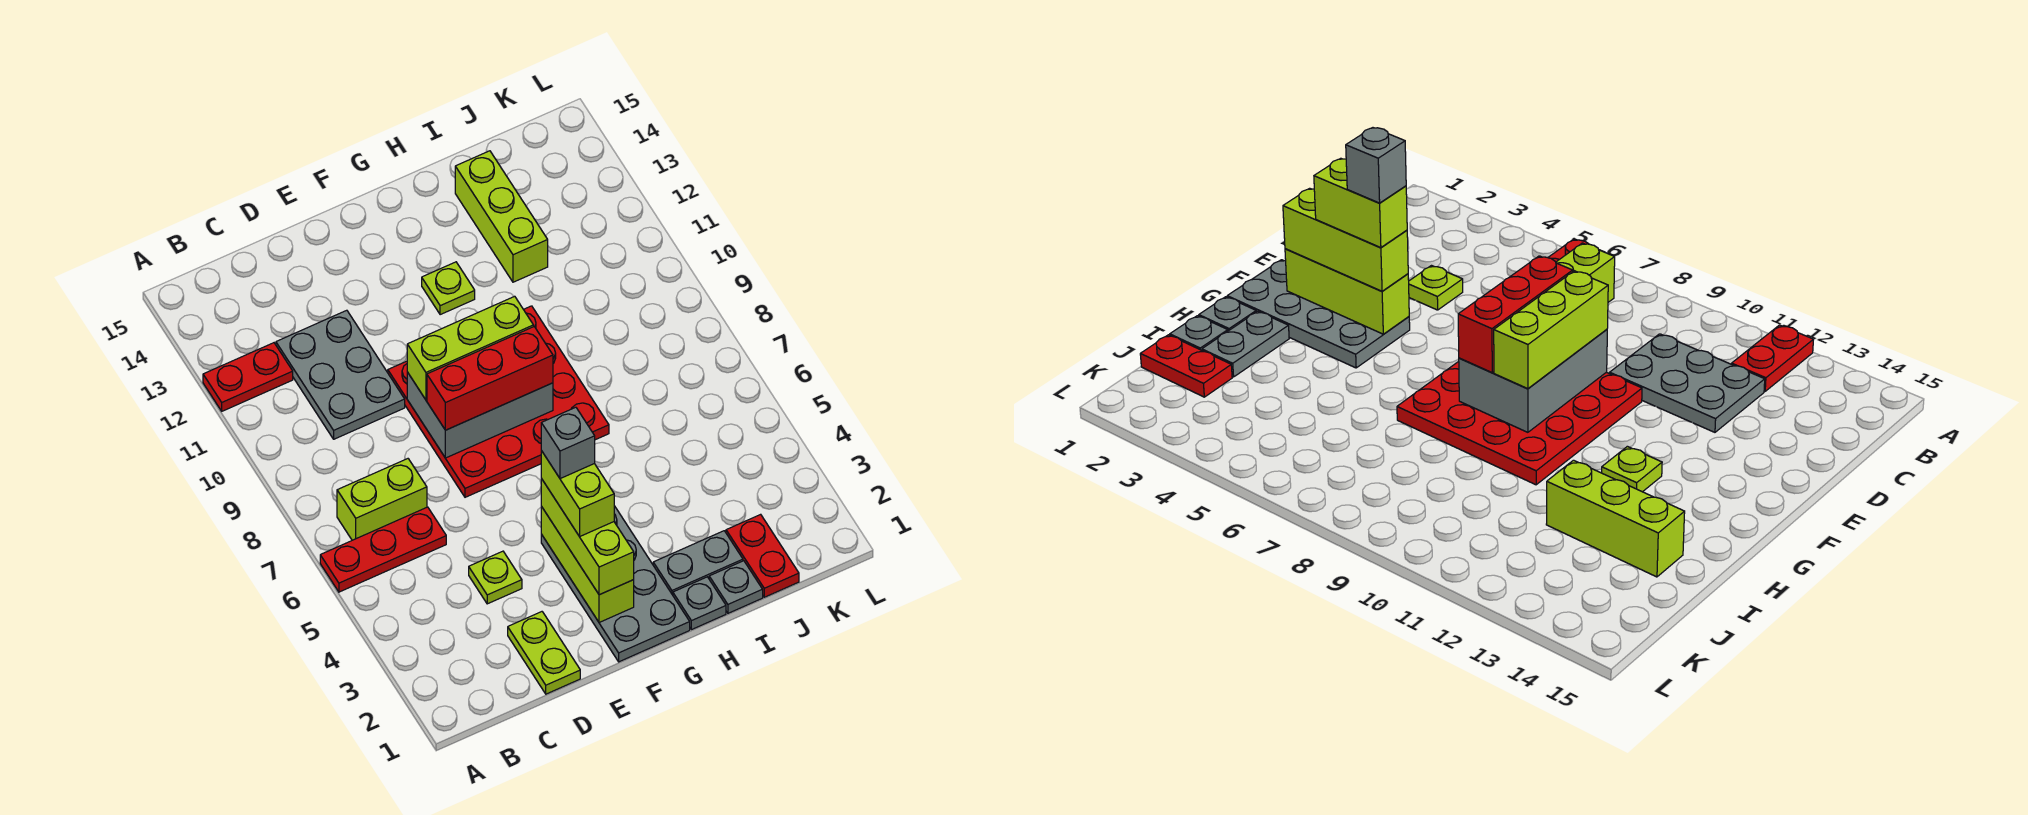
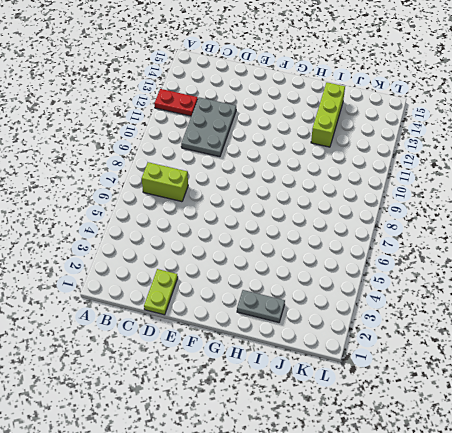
none -> red plate A6:C6 level 1
none -> lime plate D4 level 1
none -> red plate E7:H10 level 1

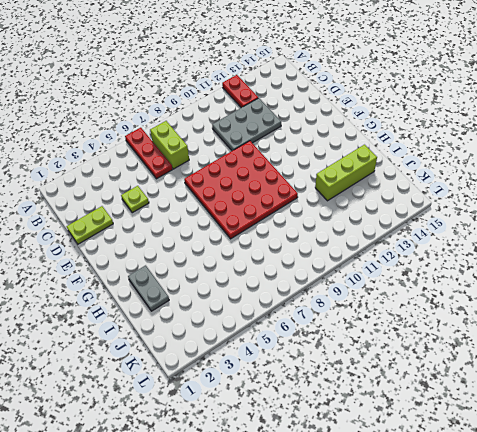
none -> grey plate F1:G4 level 1
none -> lime plate G12 level 1
none -> grey plate H1 level 1

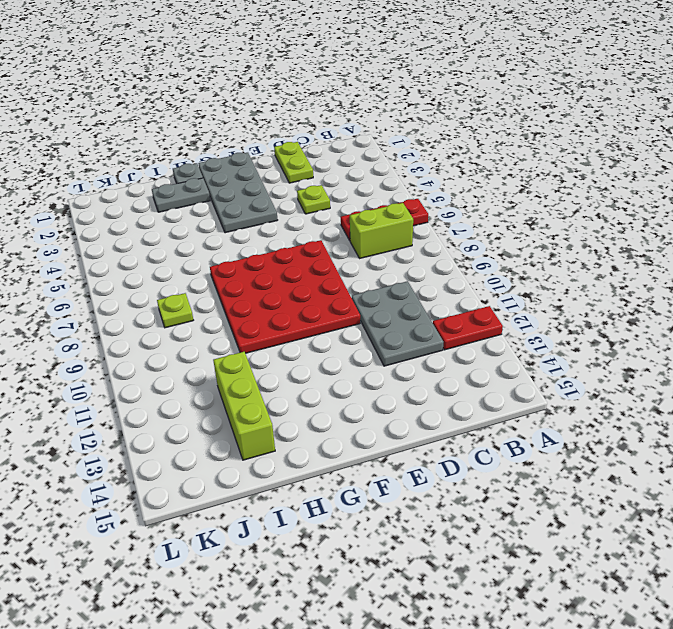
lime plate J8 level 1 -> lime plate G12 level 1
none -> grey plate I1 level 1
none -> red plate J1:J2 level 1
none -> grey brick E8:G9 level 2

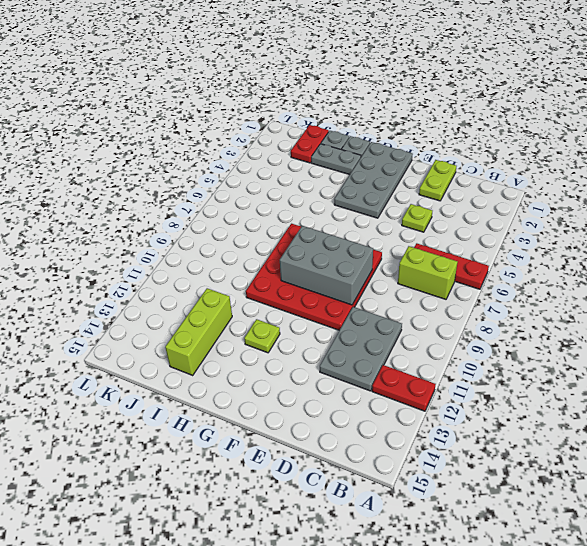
none -> lime brick F2:F4 level 2
none -> red brick E8:G8 level 3
none -> lime brick E9:G9 level 3

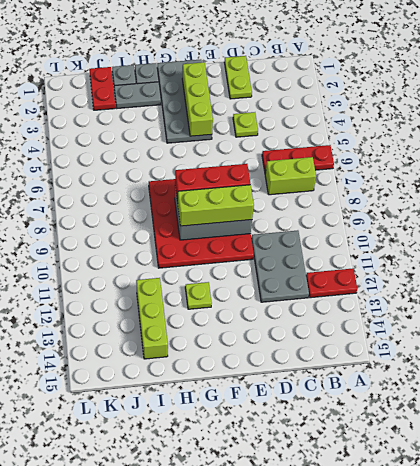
none -> lime brick F2:F4 level 3
none -> lime brick F3:F4 level 4
none -> grey brick F4 level 5

